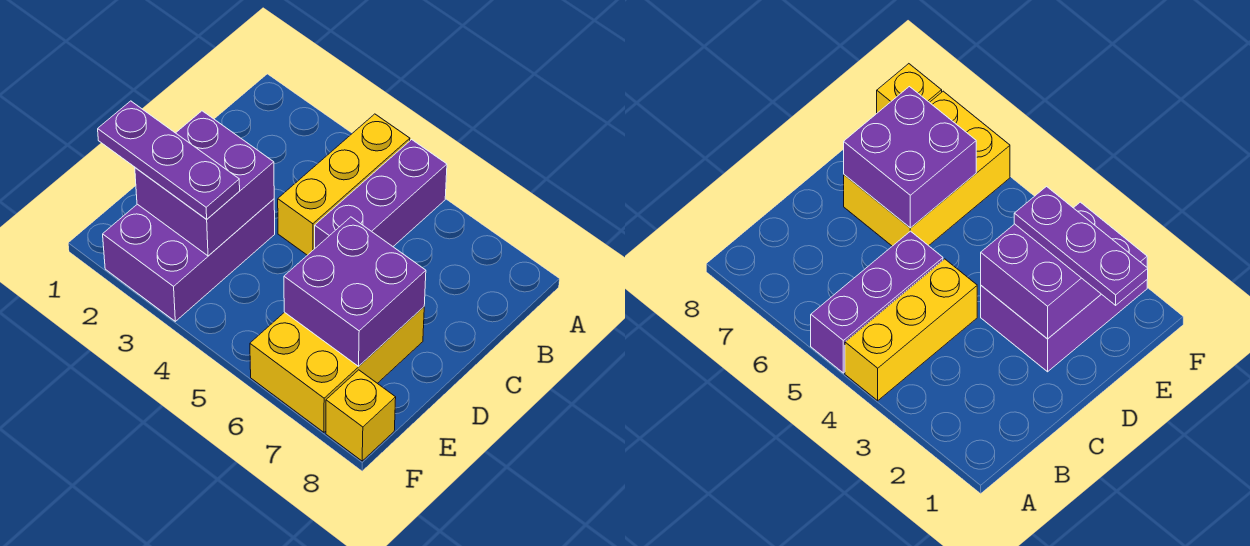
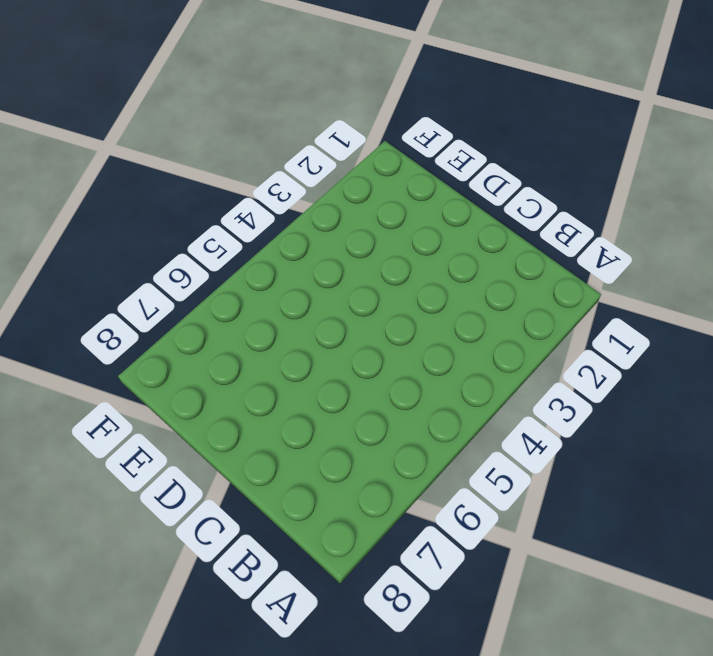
none -> yellow brick A4:C4 level 1
none -> purple brick A5:C5 level 1

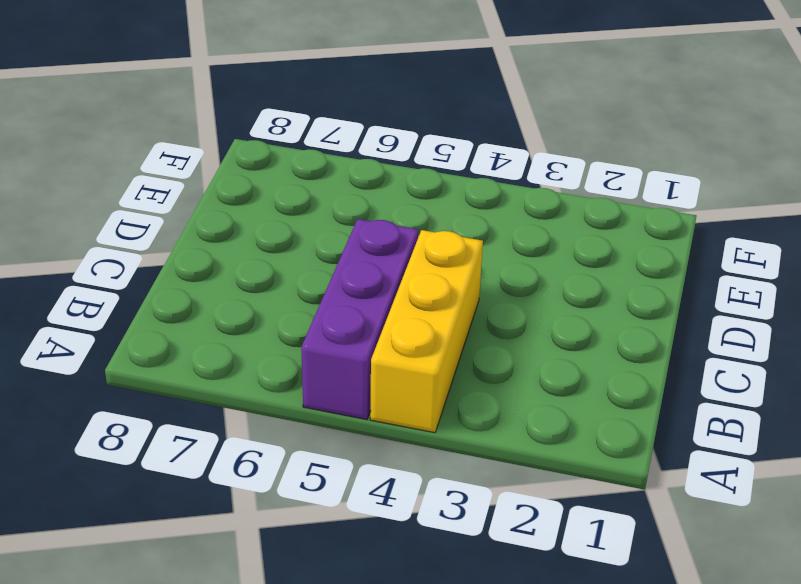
none -> purple brick D2:F3 level 1
none -> yellow brick D6:F7 level 1

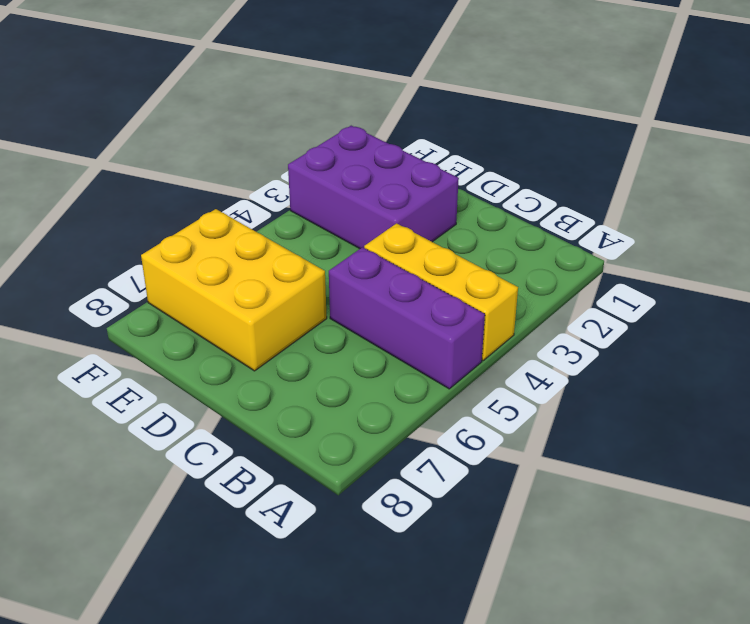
none -> yellow brick F8 level 1
none -> purple brick D2:E3 level 2

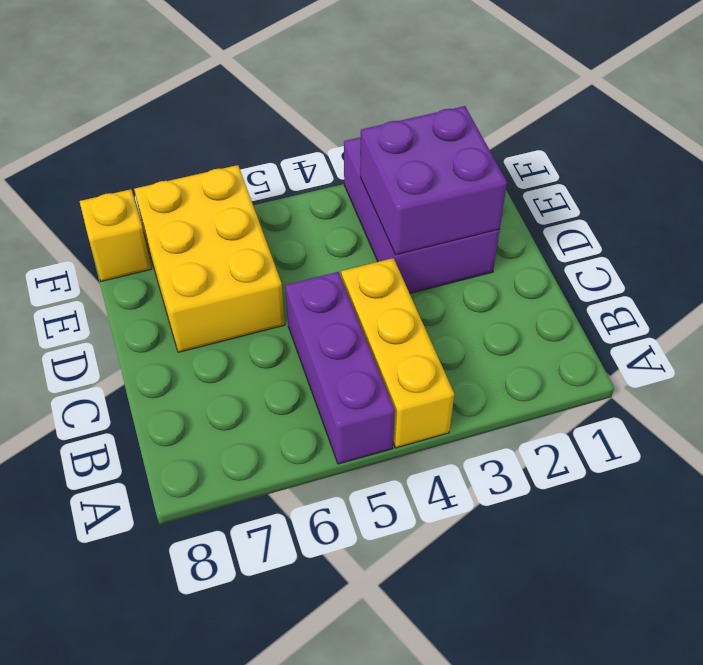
none -> purple brick D6:E7 level 2
none -> purple plate E1:E3 level 3

